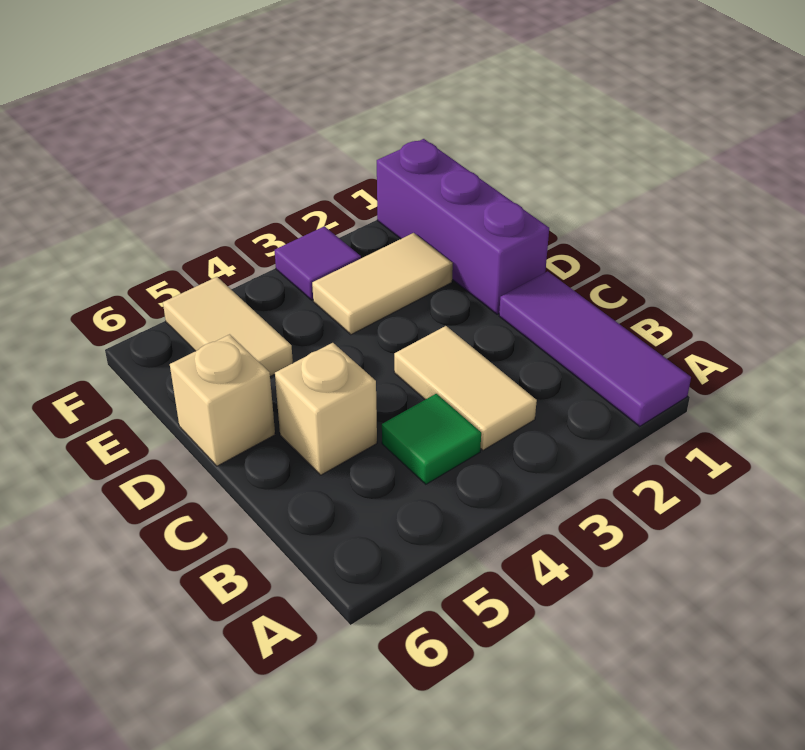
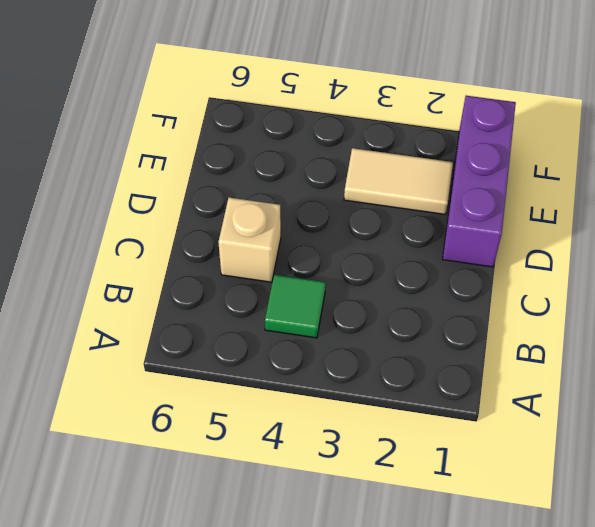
none -> purple tile A1:C1 level 1
none -> tan tile B3:C3 level 1

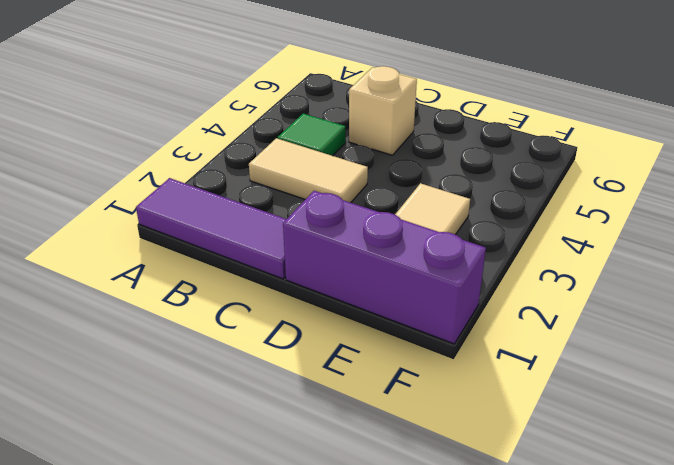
none -> tan brick D6 level 1
none -> tan tile E5:F5 level 1

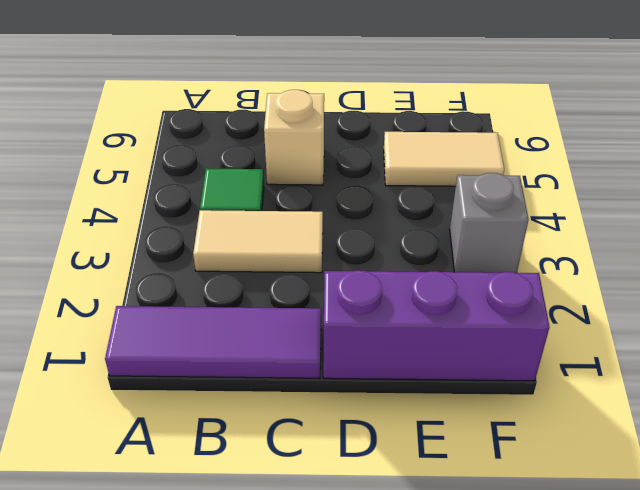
grey brick F3 level 1 -> purple tile F3 level 1
none -> tan brick D6 level 1
none -> tan tile E2:E3 level 1

